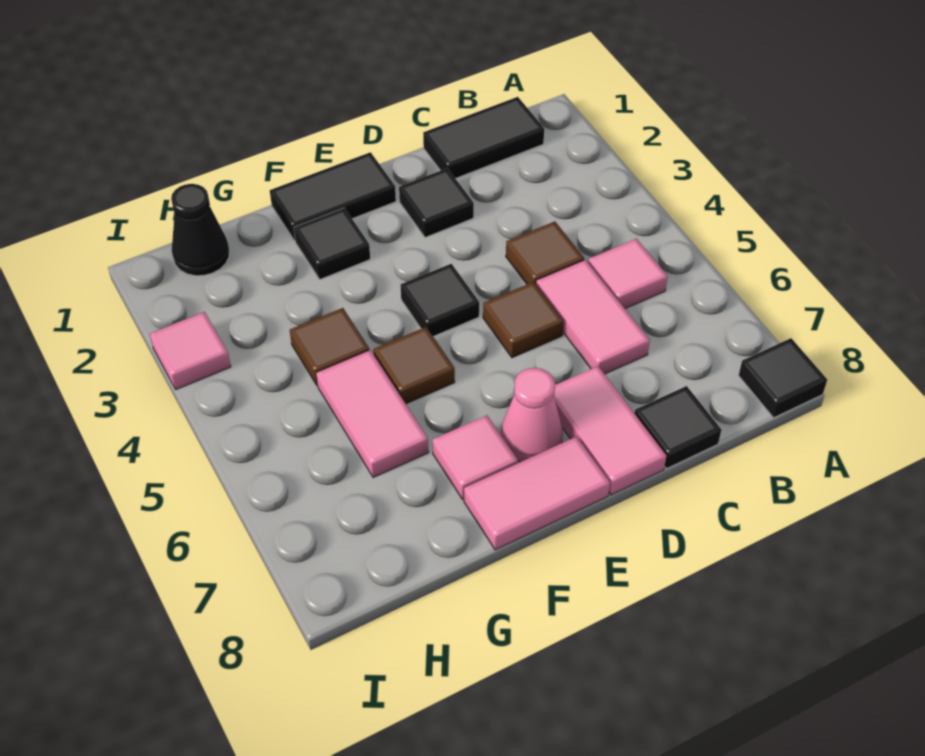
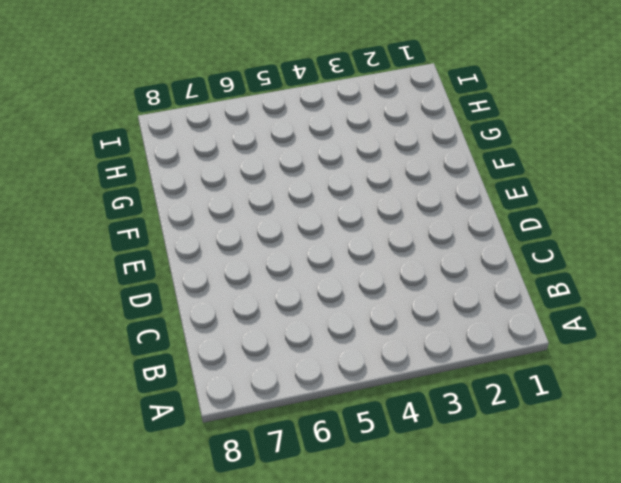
none -> black tile A8 level 1
none -> black tile B1:C1 level 1
none -> pink tile B5 level 1

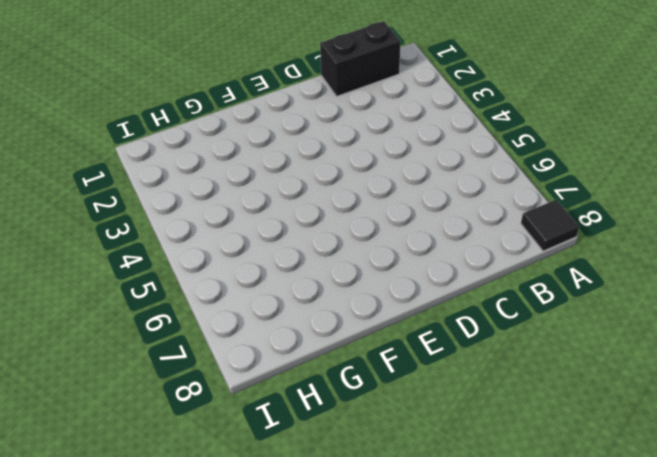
black brick B1:C1 level 1 -> black tile B1:C1 level 1
none -> pink tile B5 level 1
none -> brown tile C4 level 1
none -> pink tile C5:C6 level 1

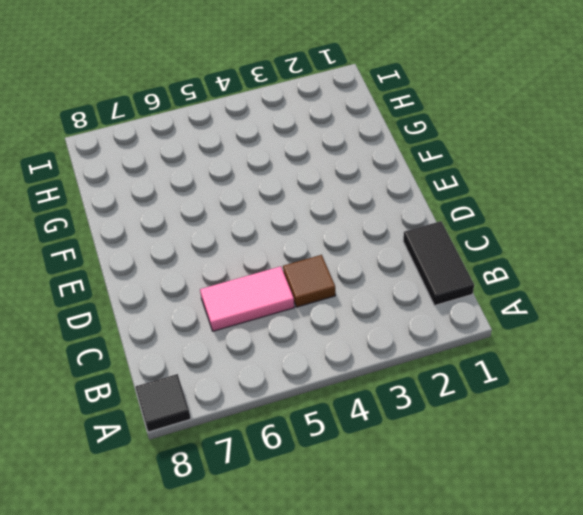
none -> pink tile B5 level 1
none -> black tile C8 level 1
none -> black tile D2 level 1

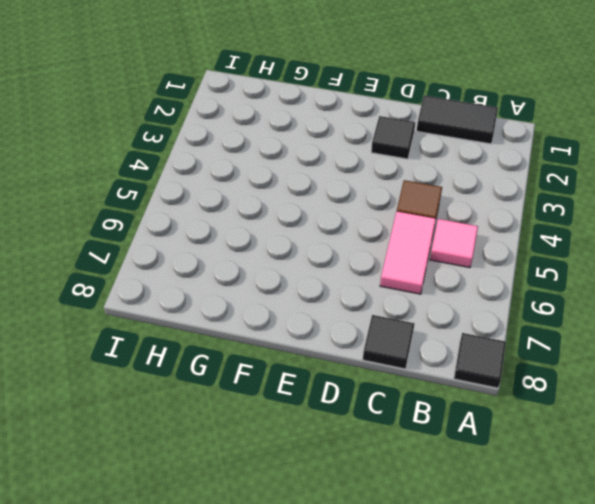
none -> brown tile D5 level 1
none -> pink tile D7:D8 level 1
none -> black tile E1:F1 level 1

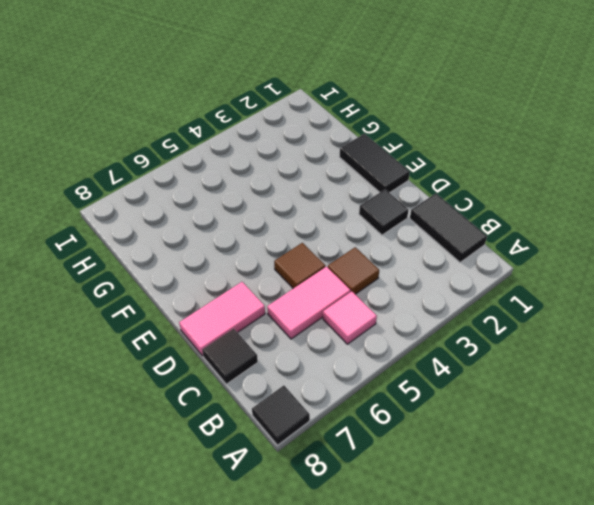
none -> black tile E4 level 1
none -> pink cone E7 level 1
none -> pink tile E8:F8 level 1

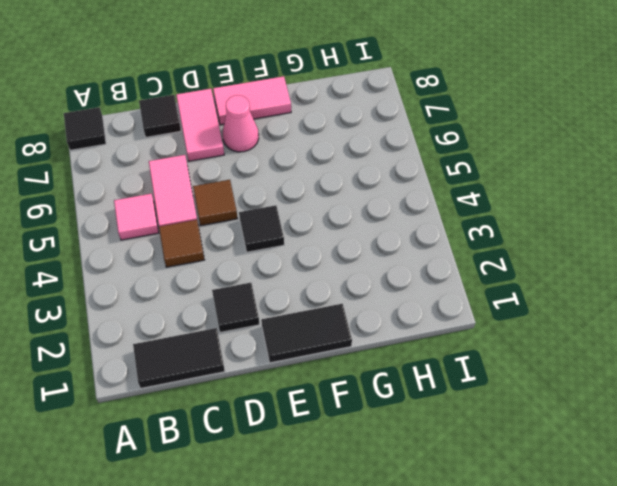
none -> black tile F2 level 1
none -> brown tile F5 level 1
none -> pink tile F7 level 1

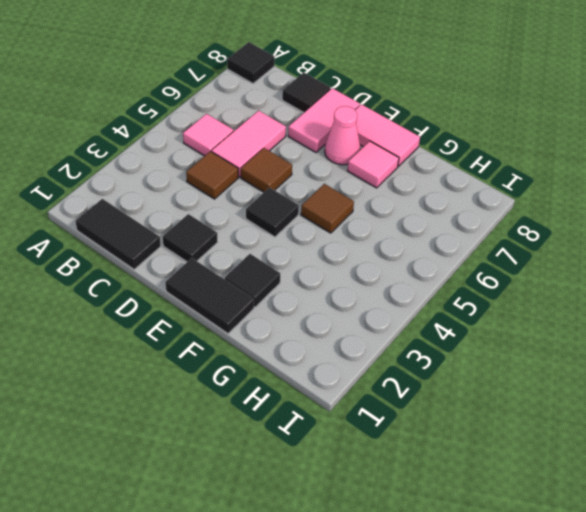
none -> brown tile G4 level 1
none -> pink tile G5:G6 level 1
none -> black cone H1 level 1

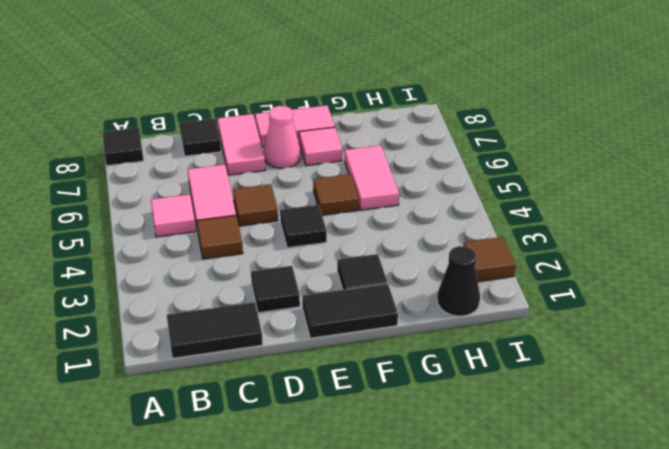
brown tile I2 level 1 -> brown tile G4 level 1
none -> pink tile I3 level 1

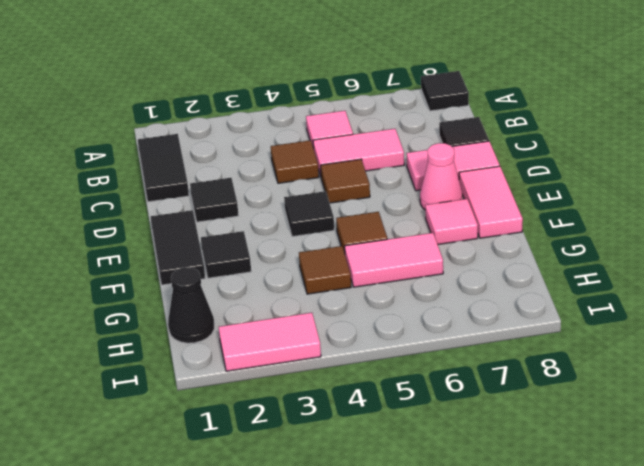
pink tile I2:I3 level 1 -> pink tile I3 level 1

